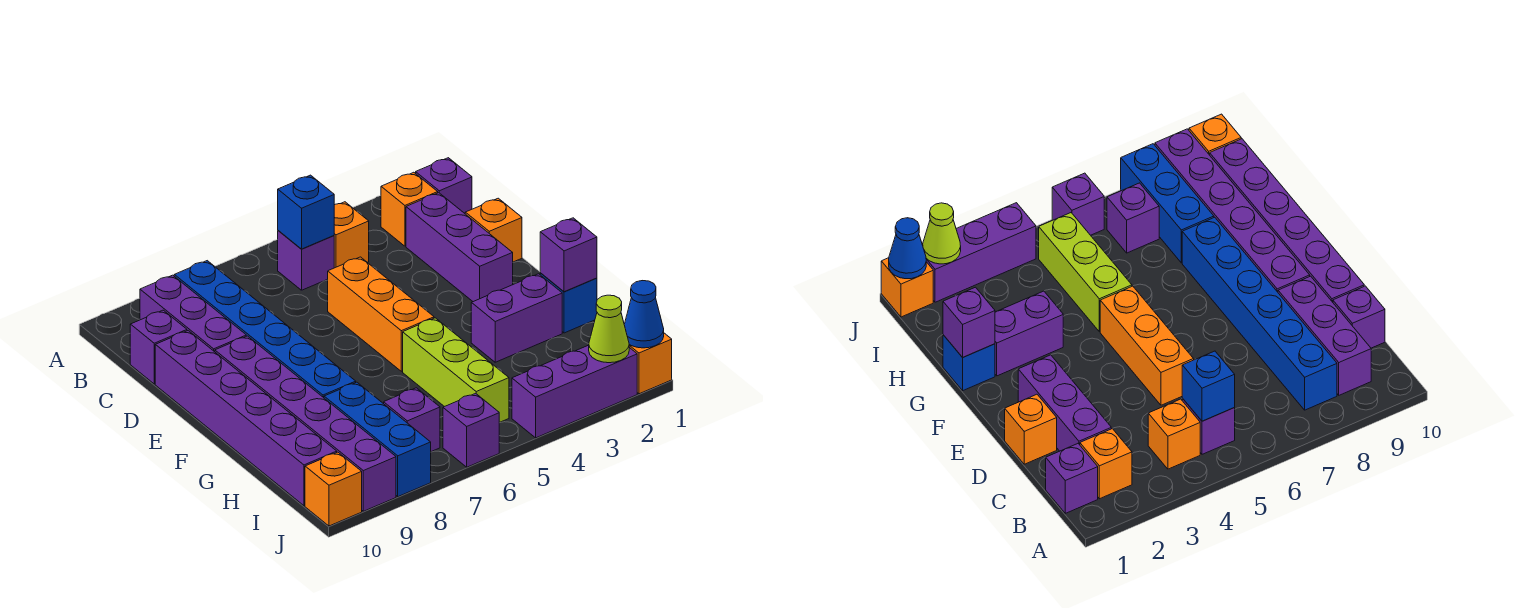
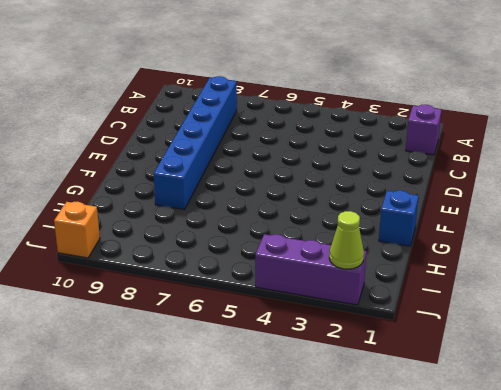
none -> orange brick B2 level 1
none -> orange brick B4 level 1
none -> purple brick B5 level 1

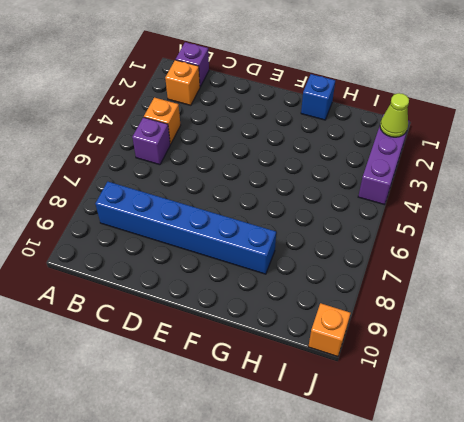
none -> purple brick B9:D9 level 1
none -> purple brick C2:E2 level 1
none -> purple brick C10 level 1

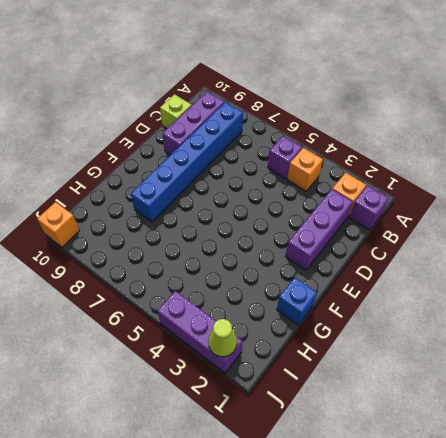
lime brick C10 level 1 -> purple brick C10 level 1
none -> orange brick D1 level 1
none -> orange brick D5:F5 level 1
none -> purple brick D10:I10 level 1

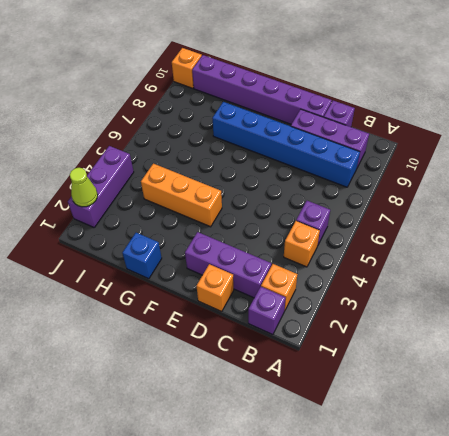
orange brick F4:H4 level 1 -> orange brick D5:F5 level 1
none -> purple brick E9:J9 level 1
none -> purple brick G2:G3 level 1
none -> lime brick G5:I5 level 1

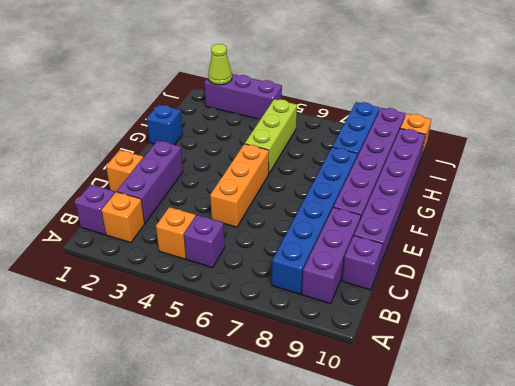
none -> purple brick G2:G3 level 1
none -> purple brick I7 level 1
none -> orange brick J1 level 1

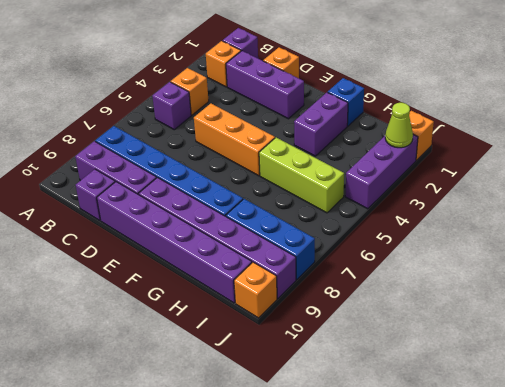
none -> purple brick I7 level 1
none -> purple brick J6 level 1
none -> blue brick B5 level 2

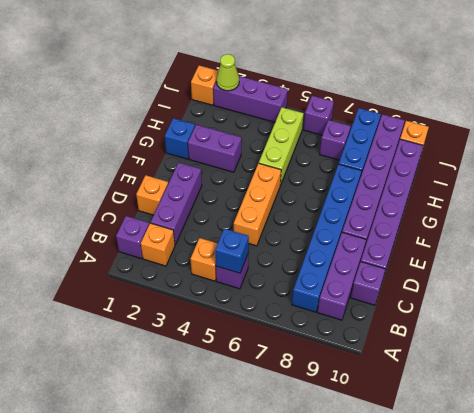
none -> purple brick G1 level 2
none -> blue cone J1 level 2

